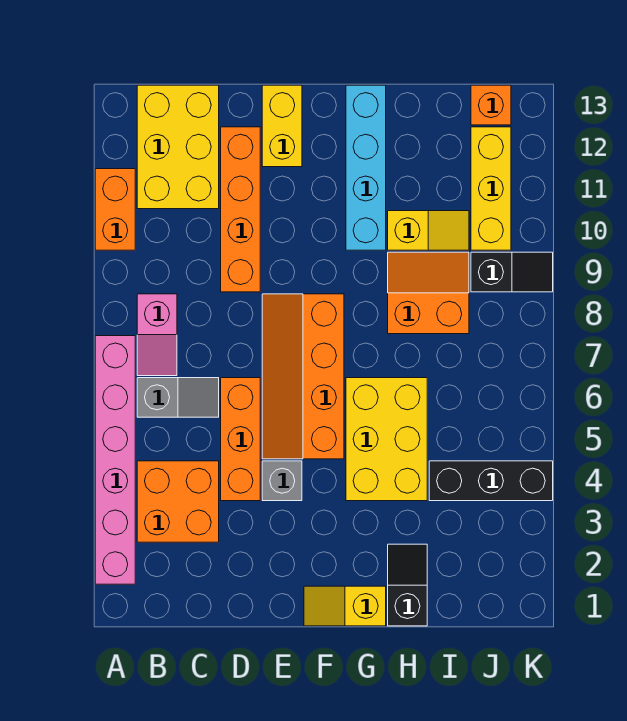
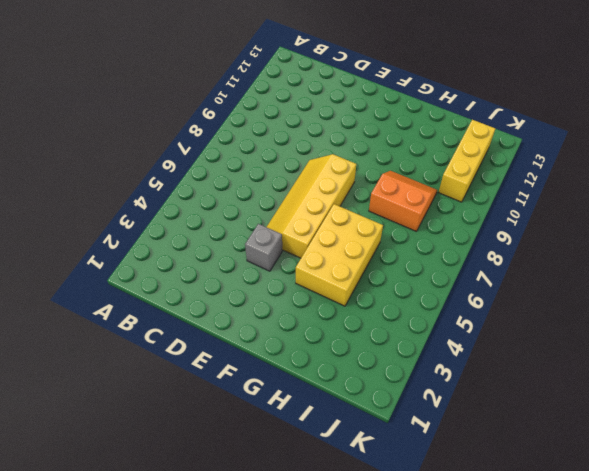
yellow slope E5:F8 level 1 top F -> orange slope E5:F8 level 1 top F
none -> pink brick A2:A7 level 1
none -> orange brick A10:A11 level 1
none -> orange brick B3:C4 level 1

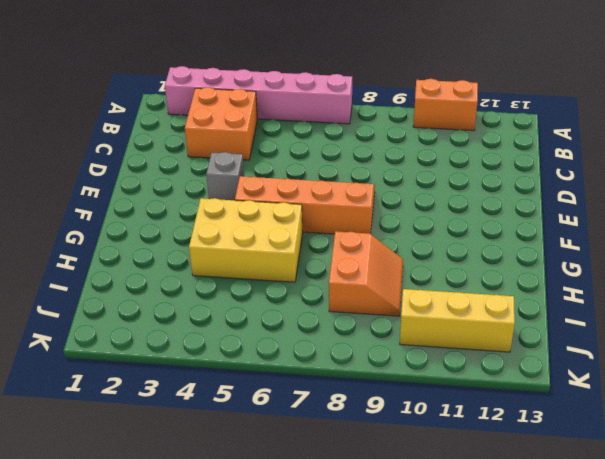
none -> grey slope B6:C6 level 1 top B
none -> pink slope B7:B8 level 1 top 8
none -> yellow brick B11:C13 level 1

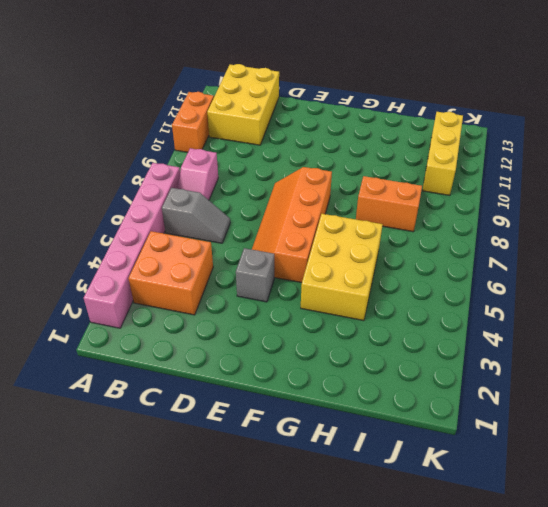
none -> orange brick D4:D6 level 1
none -> orange brick D9:D12 level 1
none -> yellow brick E12:E13 level 1

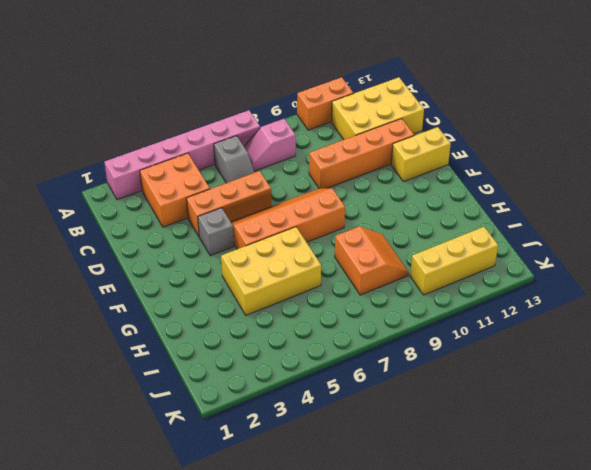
none -> yellow slope F1:G1 level 1 top G
none -> cyan brick G10:G13 level 1
none -> black slope H1:H2 level 1 top 1

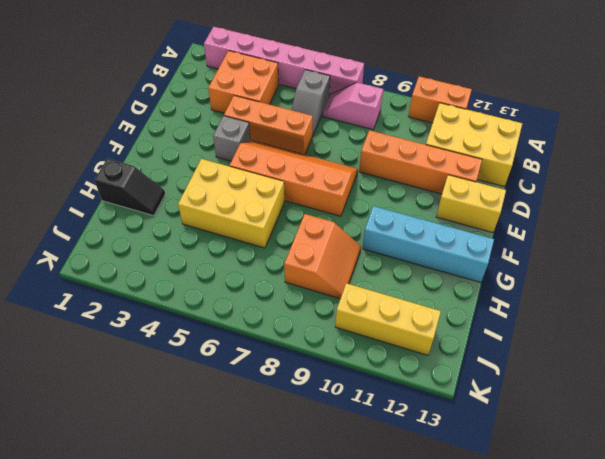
none -> yellow slope F1:G1 level 1 top G
none -> yellow slope H10:I10 level 1 top H
none -> black brick I4:K4 level 1

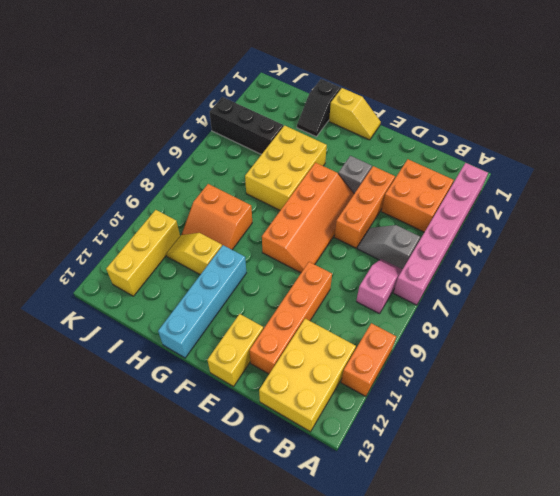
none -> black slope J9:K9 level 1 top J
none -> orange brick J13 level 1

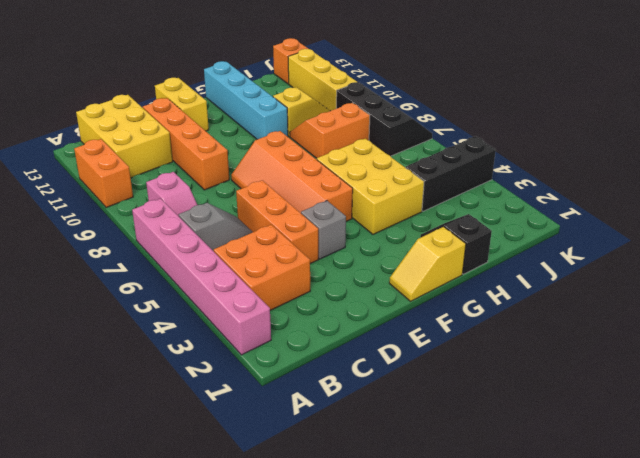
black slope J7:K9 level 1 top J -> black slope J9:K9 level 1 top J

